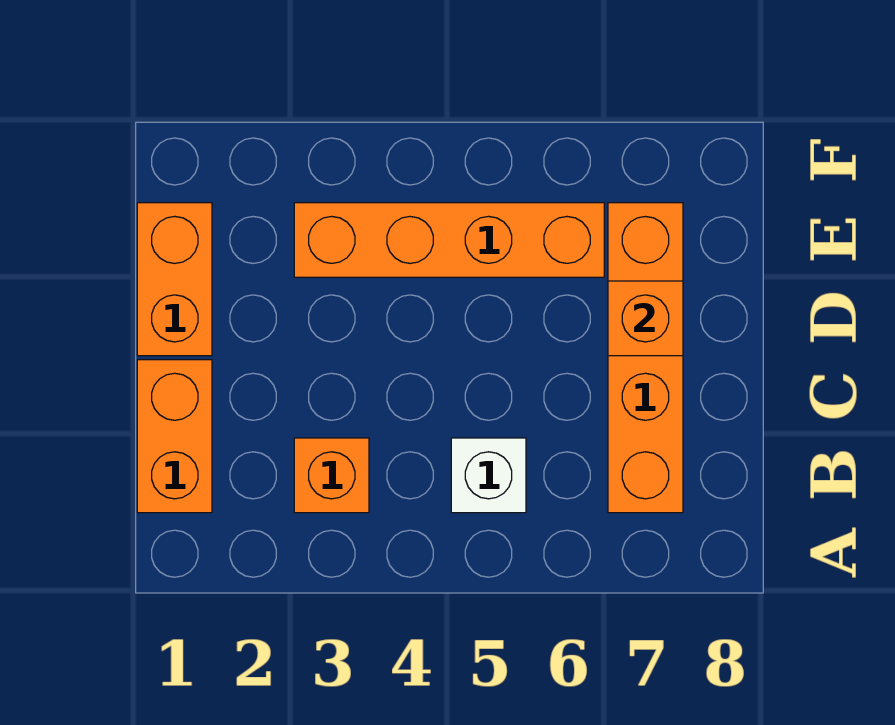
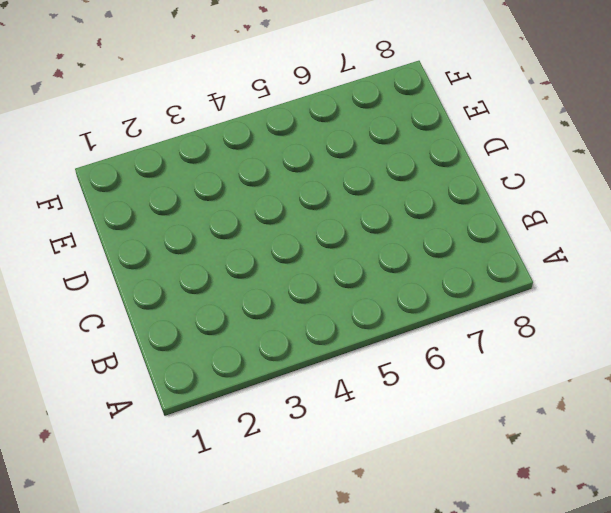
none -> orange brick B1:C1 level 1
none -> orange brick B3 level 1

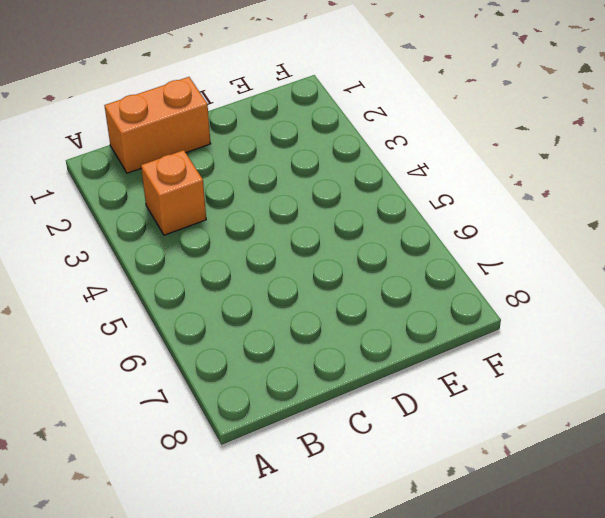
none -> white brick B5 level 1
none -> orange brick B7:E7 level 1

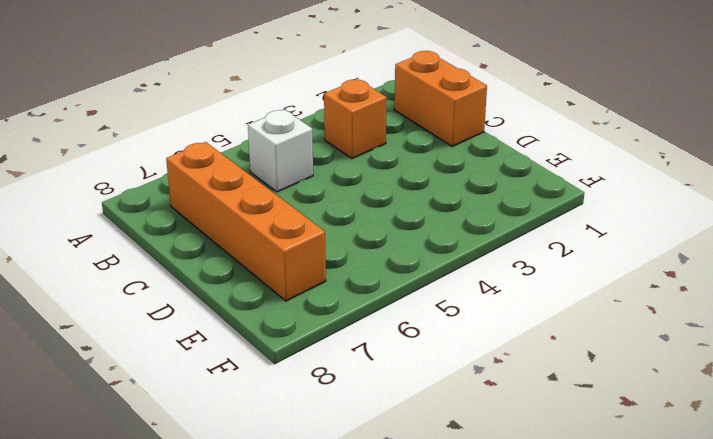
none -> orange brick D1:E1 level 1
none -> orange brick E3:E6 level 1

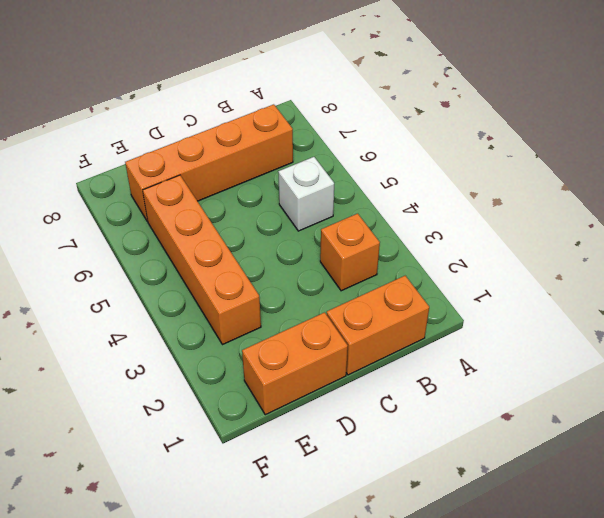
none -> orange brick D7 level 2

